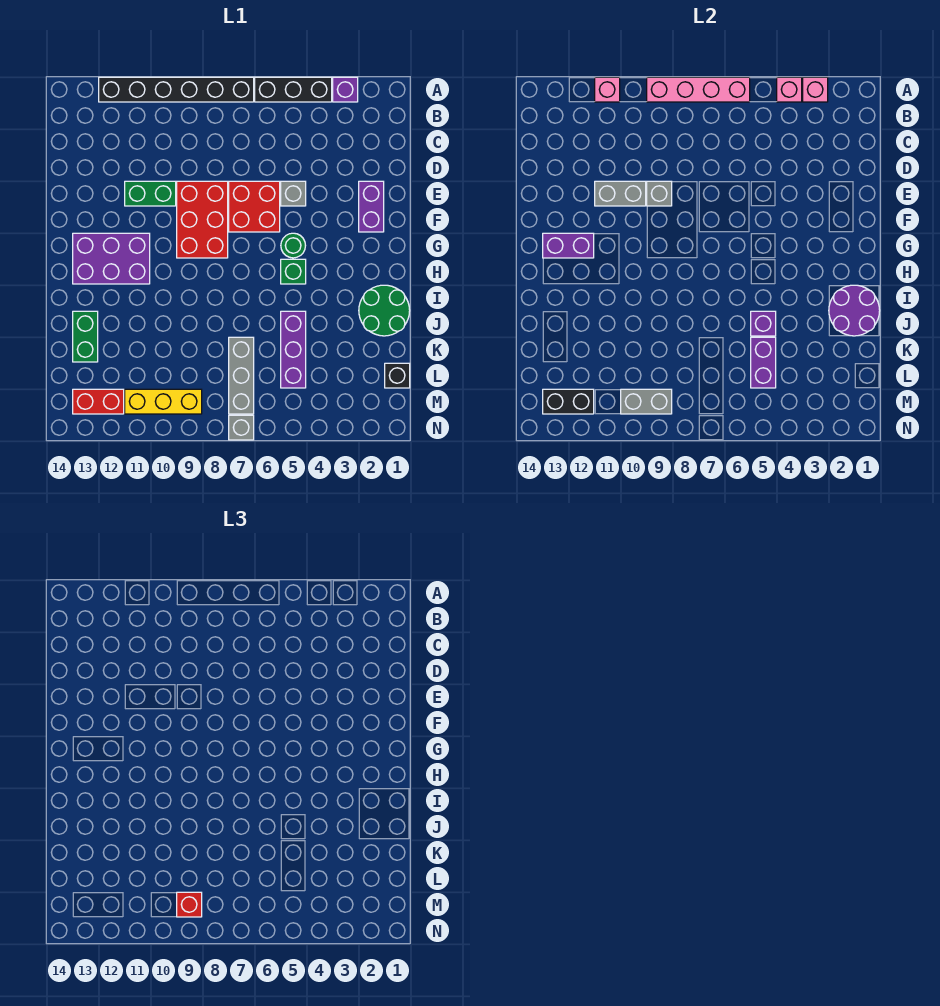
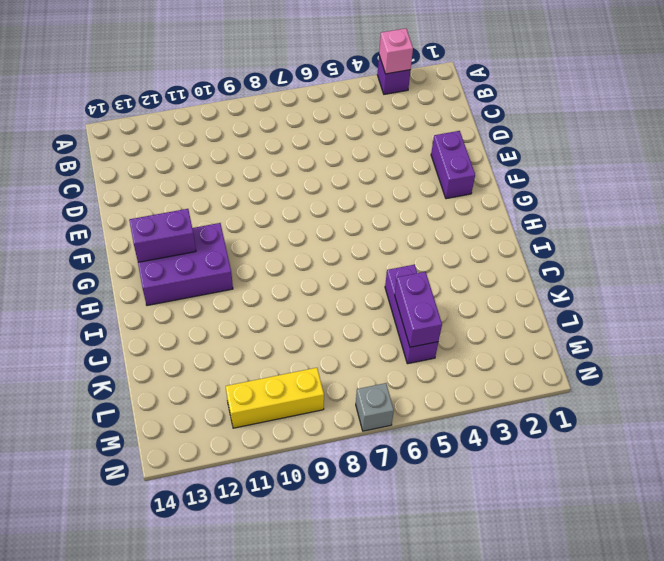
none -> black brick A4:A6 level 1
none -> black brick A7:A12 level 1
none -> grey brick E5 level 1
none -> red brick E6:F7 level 1

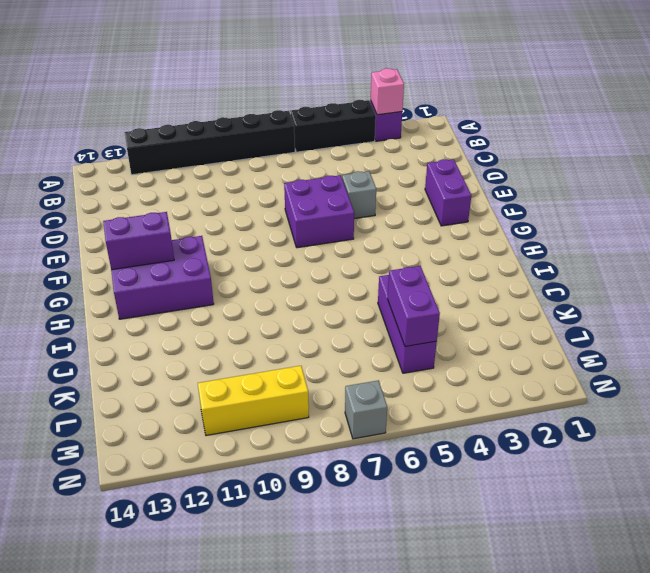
purple brick E6:F7 level 1 -> red brick E6:F7 level 1
none -> red brick E8:G9 level 1
none -> green brick E10:E11 level 1
none -> green round brick G5 level 1
none -> green brick H5 level 1

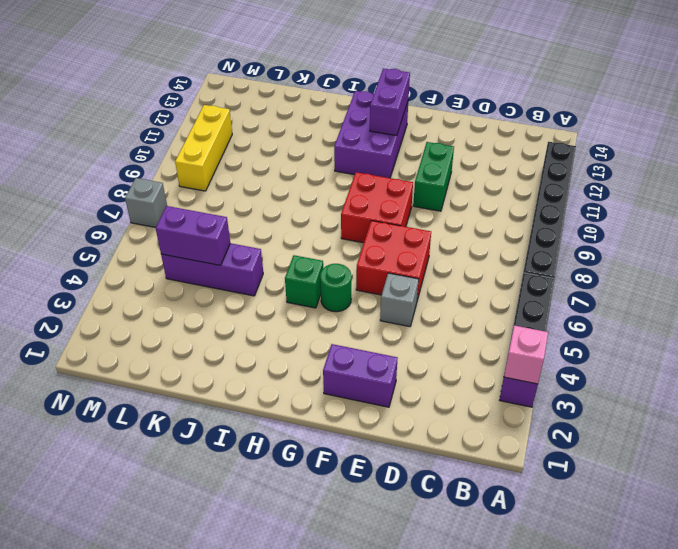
red brick F8:G9 level 1 -> red brick E8:G9 level 1
none -> green round brick I1:J2 level 1
none -> green brick J13:K13 level 1
none -> grey brick K7:M7 level 1
none -> black brick L1 level 1

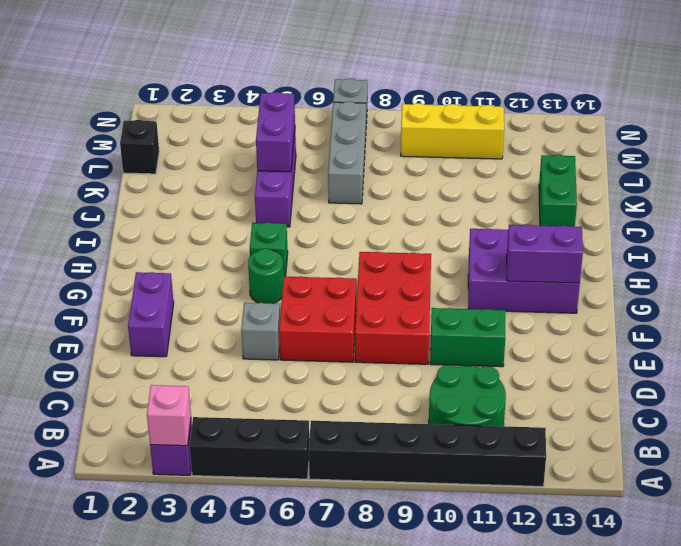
green round brick B10:C11 level 1 -> green round brick I1:J2 level 1
none -> red brick M12:M13 level 1
none -> pink brick A4 level 2
none -> pink brick A6:A9 level 2
none -> pink brick A11 level 2

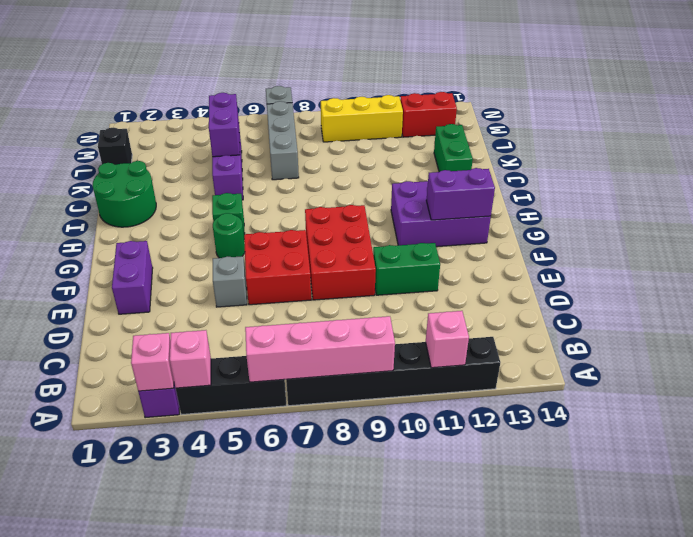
none -> grey brick E9 level 2
none -> grey brick E10:E11 level 2
none -> purple round brick I1:J2 level 2
none -> purple brick J5 level 2

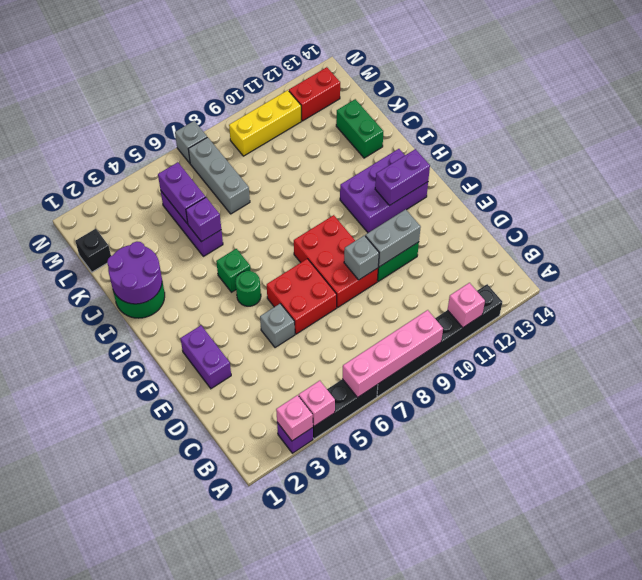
none -> grey brick M9:M10 level 2
none -> black brick M12:M13 level 2
none -> red brick M9 level 3

